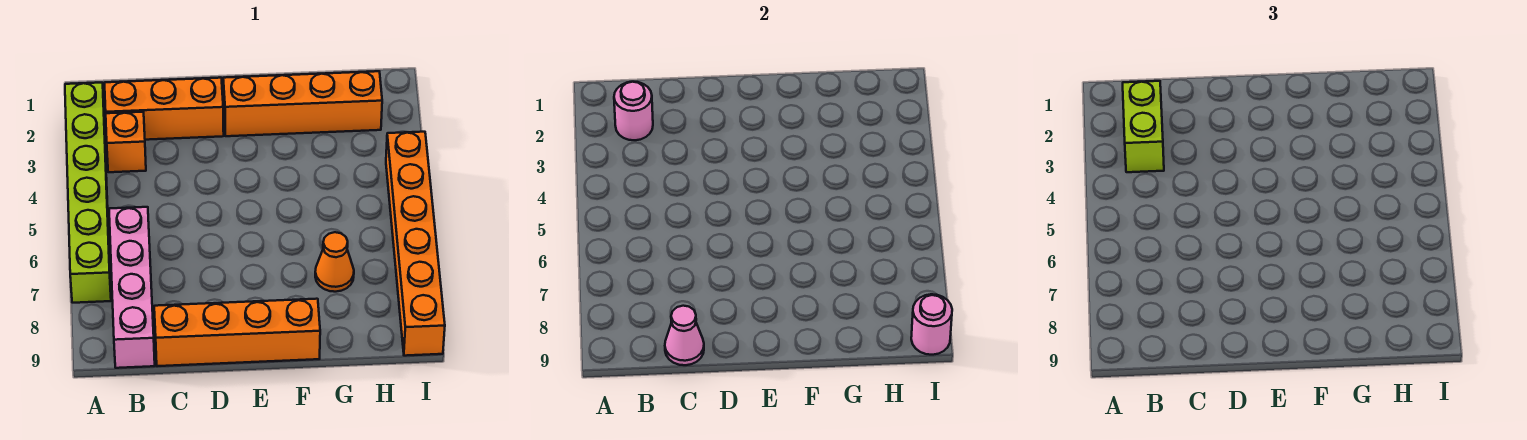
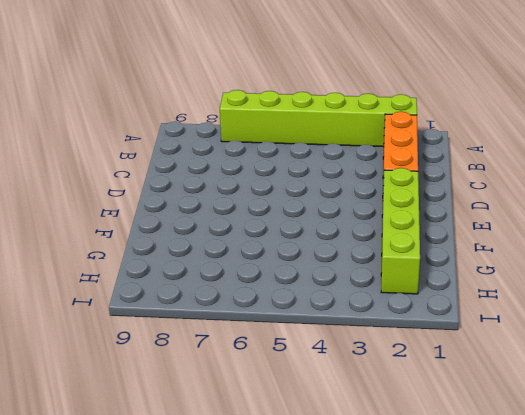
lime brick E2:H2 level 1 -> orange brick E2:H2 level 1
none -> orange brick B3 level 1
none -> pink brick B6:B9 level 1
none -> orange brick C9:F9 level 1

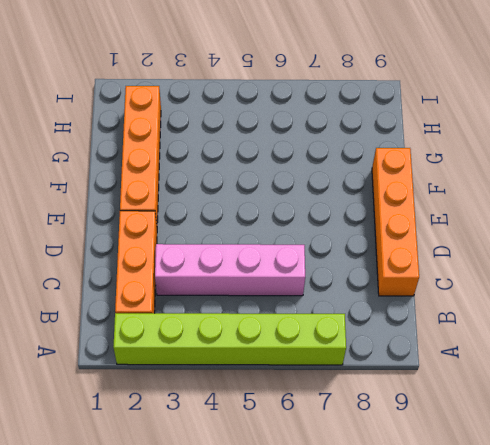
pink brick C3:C6 level 1 -> pink brick B6:B9 level 1
none -> orange brick B3 level 1
none -> orange cone G7 level 1
none -> orange brick I4:I9 level 1

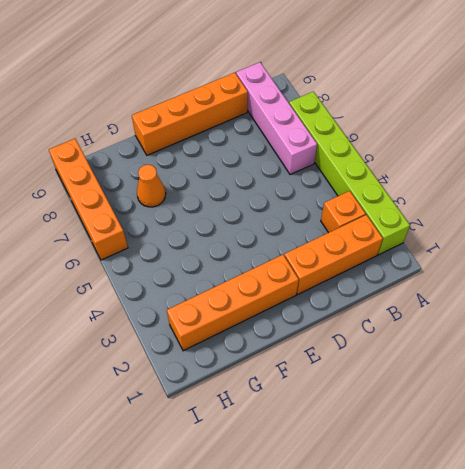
orange brick I6:I9 level 1 -> orange brick I4:I9 level 1
none -> pink round brick B2 level 2
none -> pink cone C9 level 2
none -> pink round brick I9 level 2

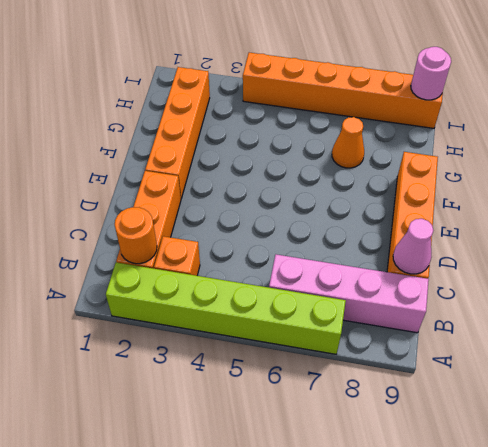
orange round brick B2 level 2 -> pink round brick B2 level 2
none -> lime brick B2:B3 level 3

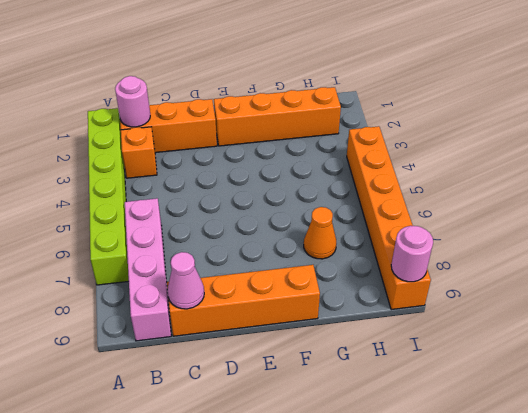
none -> lime brick B2:B3 level 3

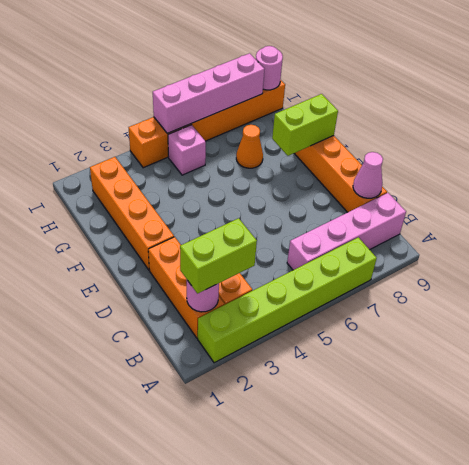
lime brick F8:F9 level 2 -> none
pink brick H5 level 1 -> none
pink brick I5:I8 level 2 -> none

